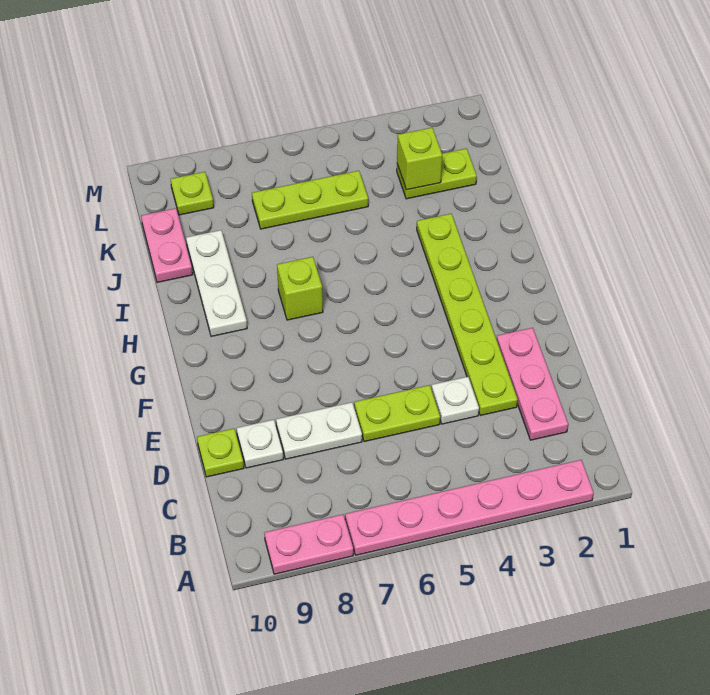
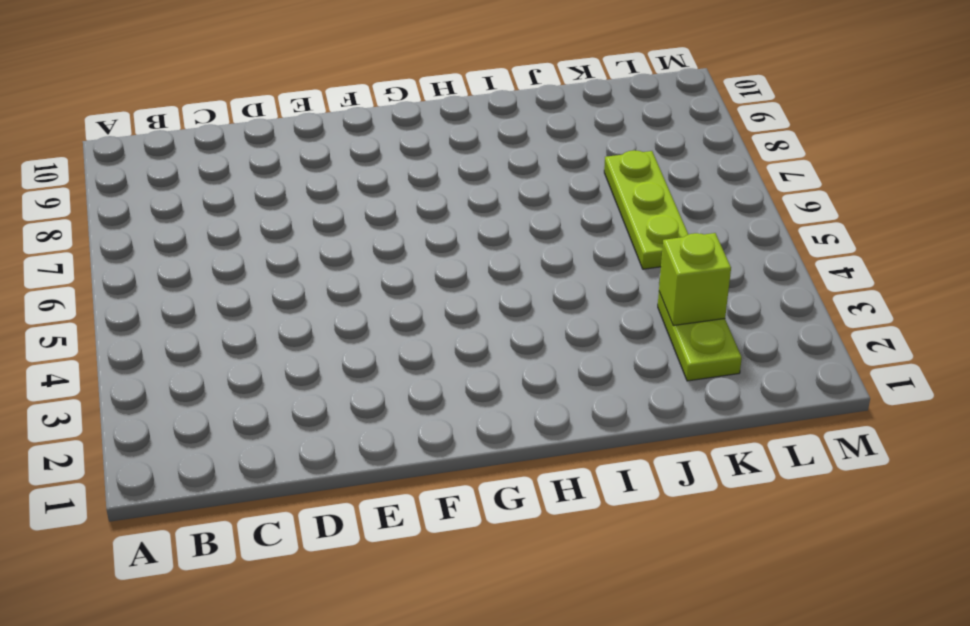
none -> pink plate A2:A7 level 1
none -> pink plate A8:A9 level 1
none -> pink plate C2:E2 level 1

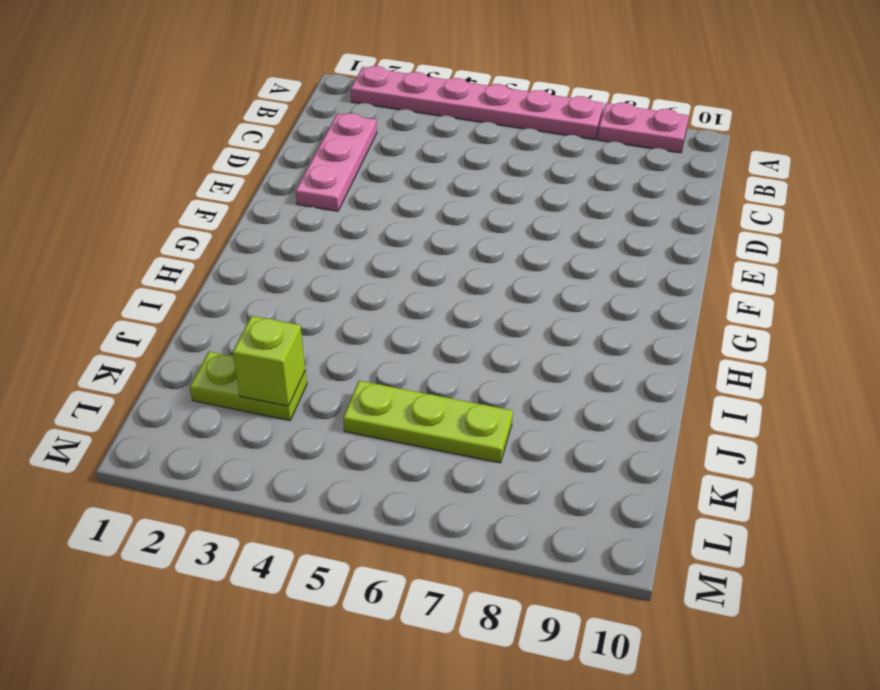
none -> lime plate D3:I3 level 1
none -> white plate D4 level 1
none -> lime plate D5:D6 level 1

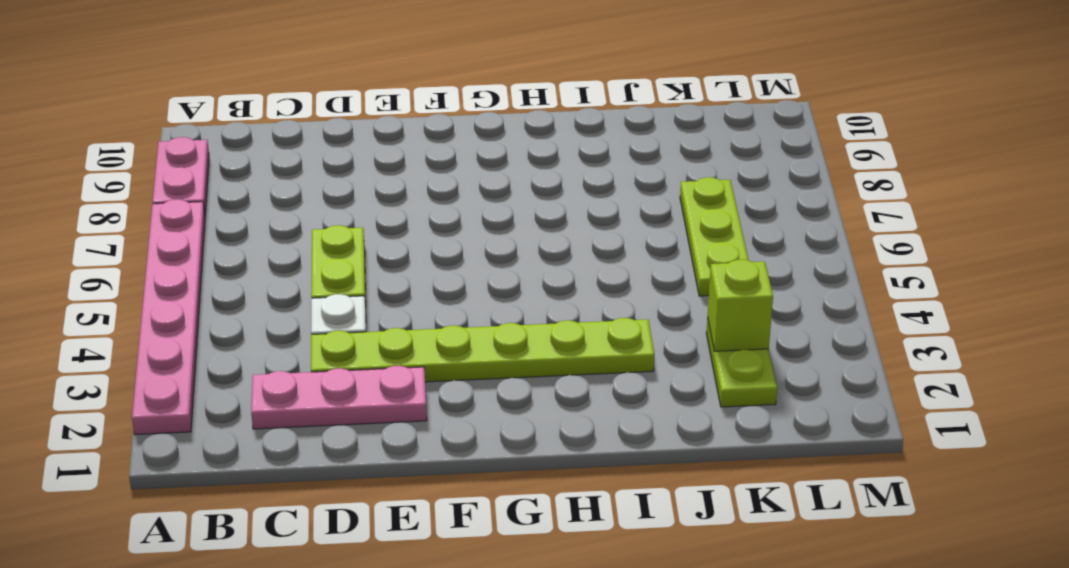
none -> white plate D7:D8 level 1
none -> white plate D9 level 1
none -> lime plate D10 level 1

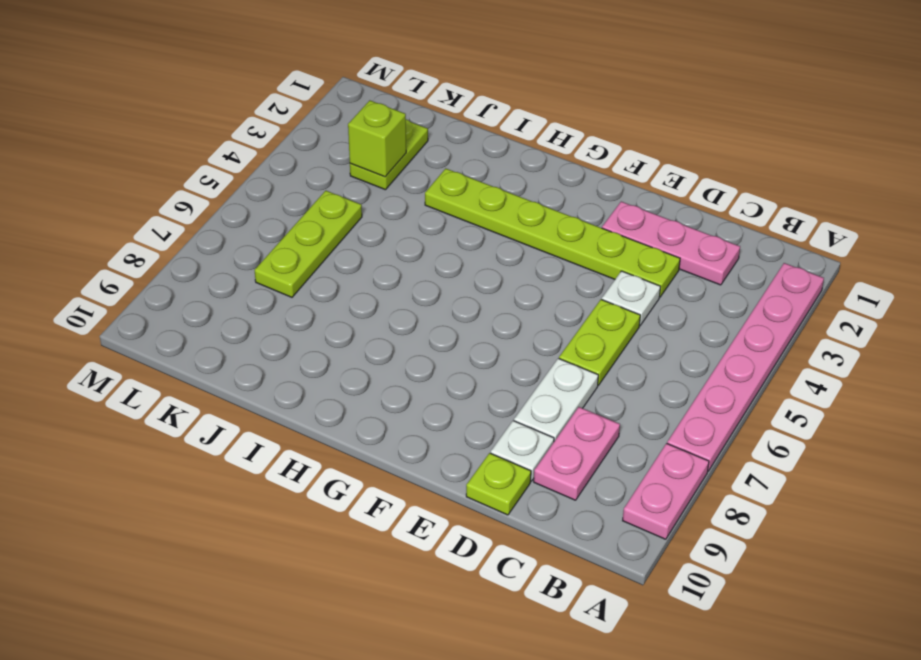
pink plate C8:C9 level 1 -> pink plate J10:K10 level 1
none -> lime brick H7 level 1
none -> white plate H9:J9 level 1
none -> lime plate L9 level 1

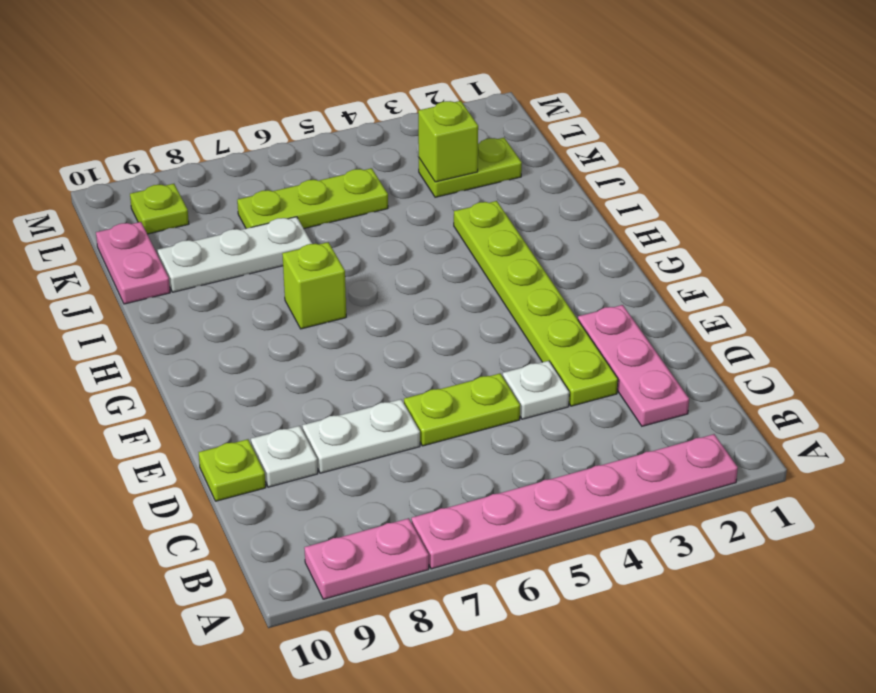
white plate J7:J9 level 1 -> white plate H9:J9 level 1

